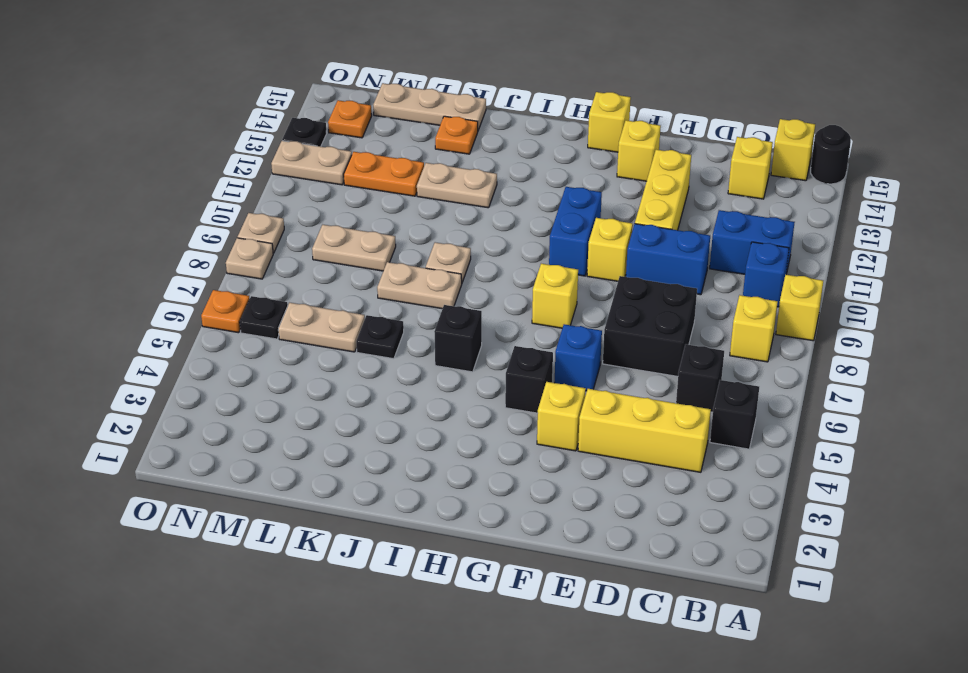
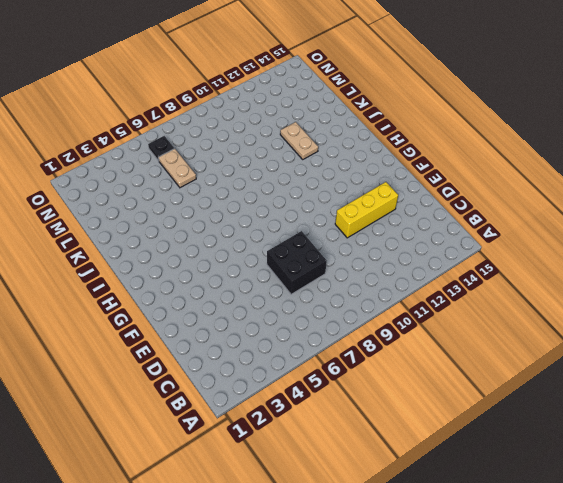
none -> yellow brick A9 level 1
none -> black round brick A15 level 1
none -> black brick B5 level 1
none -> yellow brick B8 level 1

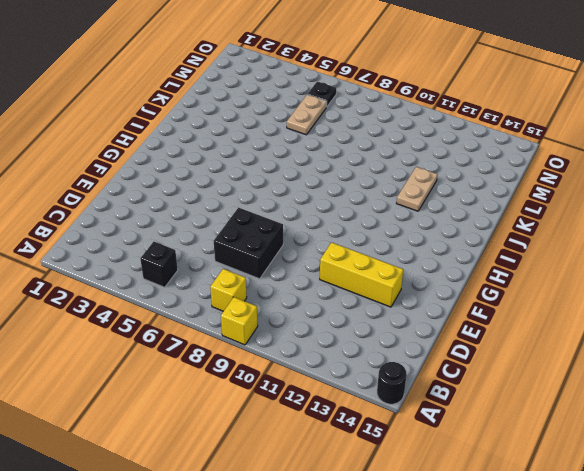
none -> blue brick B10 level 1
none -> blue brick B11:C11 level 1
none -> yellow brick B15 level 1
none -> yellow brick C4:E4 level 1

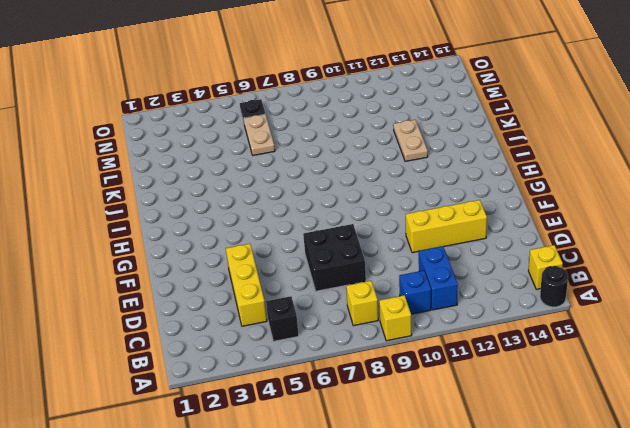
none -> black brick C6 level 1
none -> yellow brick C14 level 1
none -> blue brick D10:E10 level 1
none -> yellow brick F4 level 1

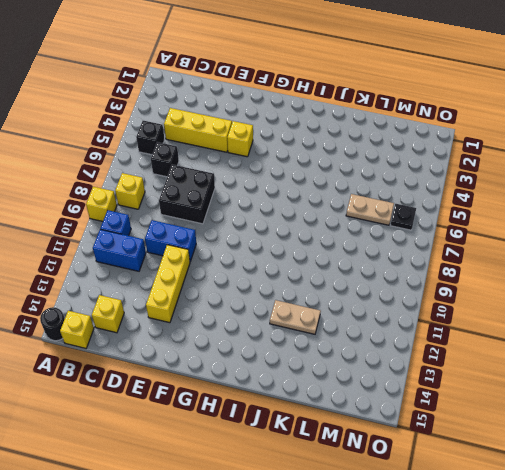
none -> blue brick F6 level 1
none -> yellow brick F10 level 1
none -> yellow brick F14 level 1
none -> black brick G5 level 1

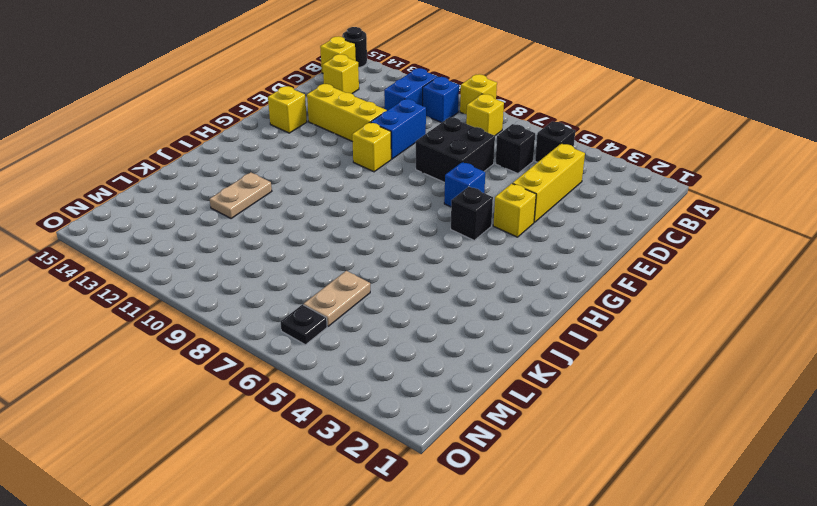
none -> yellow brick G8 level 1
none -> blue brick G10:G11 level 1
none -> yellow brick G15 level 1
none -> black brick I6 level 1

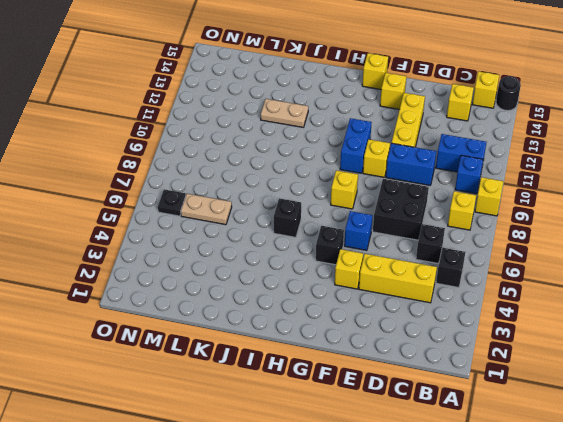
none -> tan plate J8:K8 level 1
none -> tan plate J9 level 1
none -> black plate K6 level 1
none -> orange plate K14 level 1

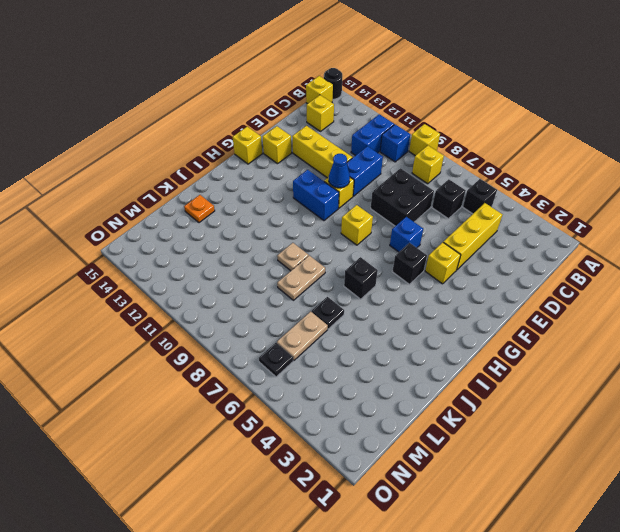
blue cone F10 level 2 -> none
none -> tan plate J12:K12 level 1
none -> tan plate K15:M15 level 1
none -> tan plate L9:M9 level 1
none -> orange plate L12:M12 level 1

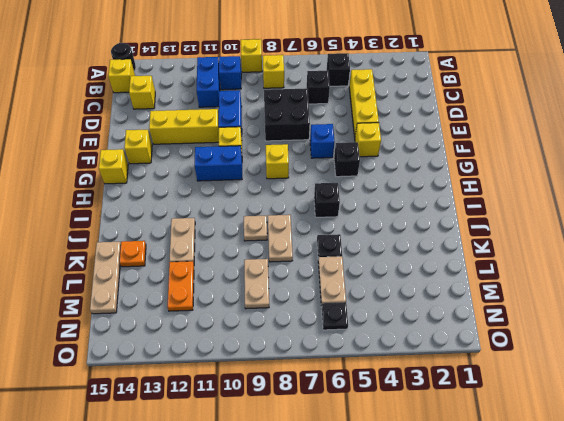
none -> tan plate N12:O12 level 1
none -> orange plate N14 level 1
none -> orange plate O6 level 1
none -> tan plate O8 level 1

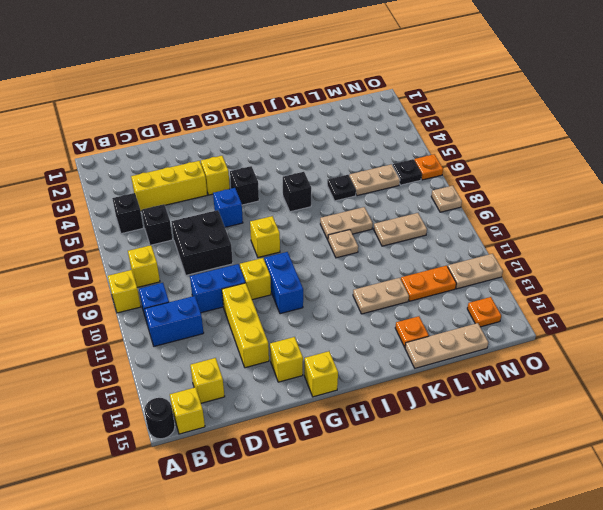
none -> tan plate O9 level 1
none -> black plate O13 level 1

